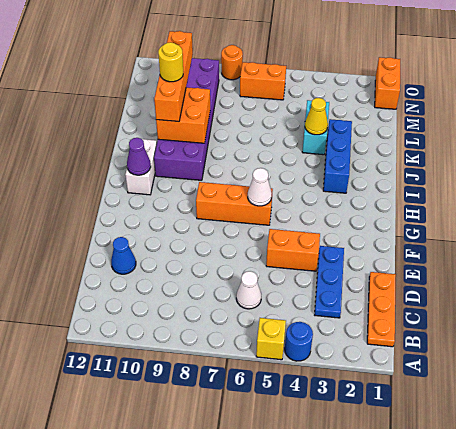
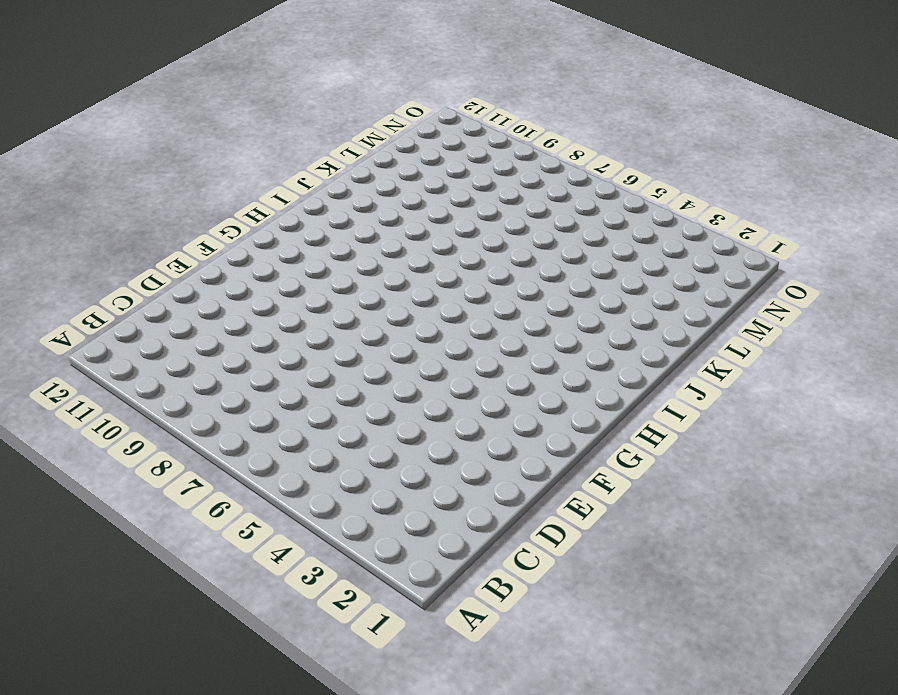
none -> blue round brick A4 level 1
none -> yellow brick A5 level 1
none -> orange plate B1:D1 level 1

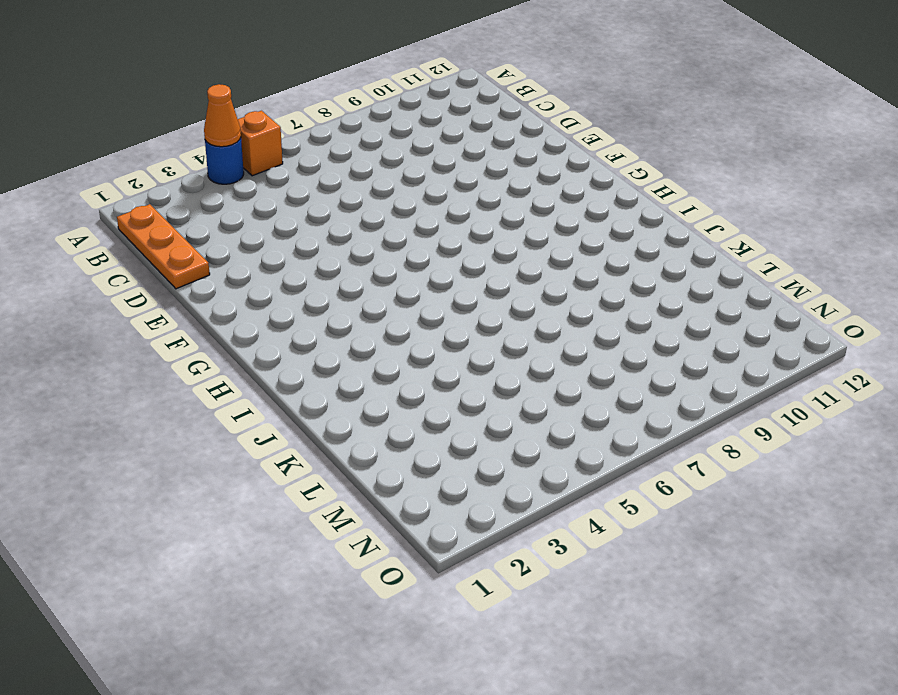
orange cone A4 level 2 -> none
orange brick A5 level 1 -> yellow brick A5 level 1
none -> blue plate C3:E3 level 1
none -> white cone C6 level 1
none -> blue cone D11 level 1

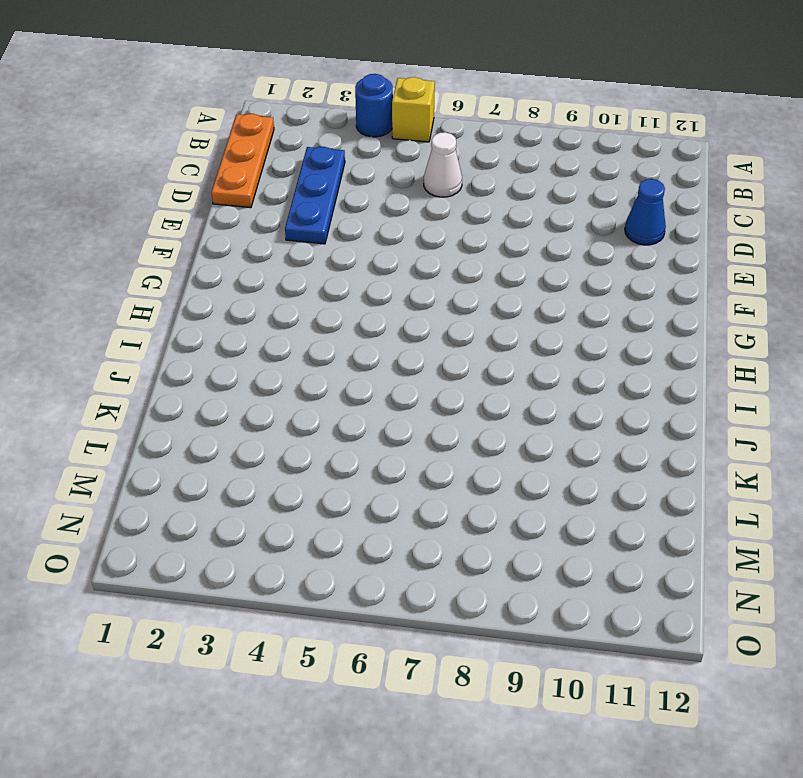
none -> orange brick E4:E5 level 1
none -> orange brick G6:G8 level 1
none -> white brick H11:I11 level 1

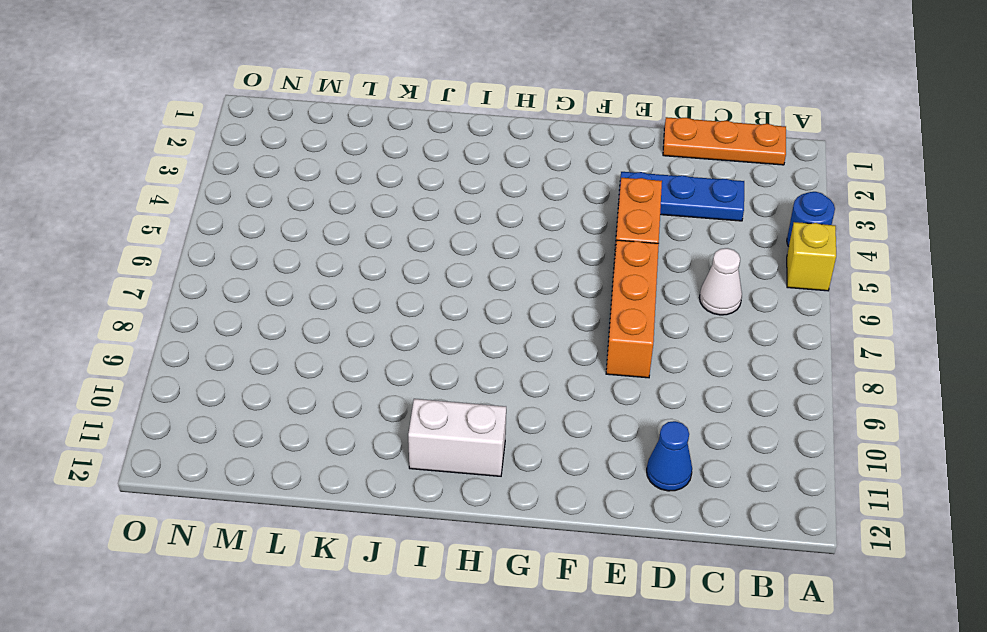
orange brick E6:E8 level 1 -> orange brick G6:G8 level 1
none -> blue brick I3:K3 level 1
none -> purple brick I9:N10 level 1
none -> cyan brick K4:L4 level 1

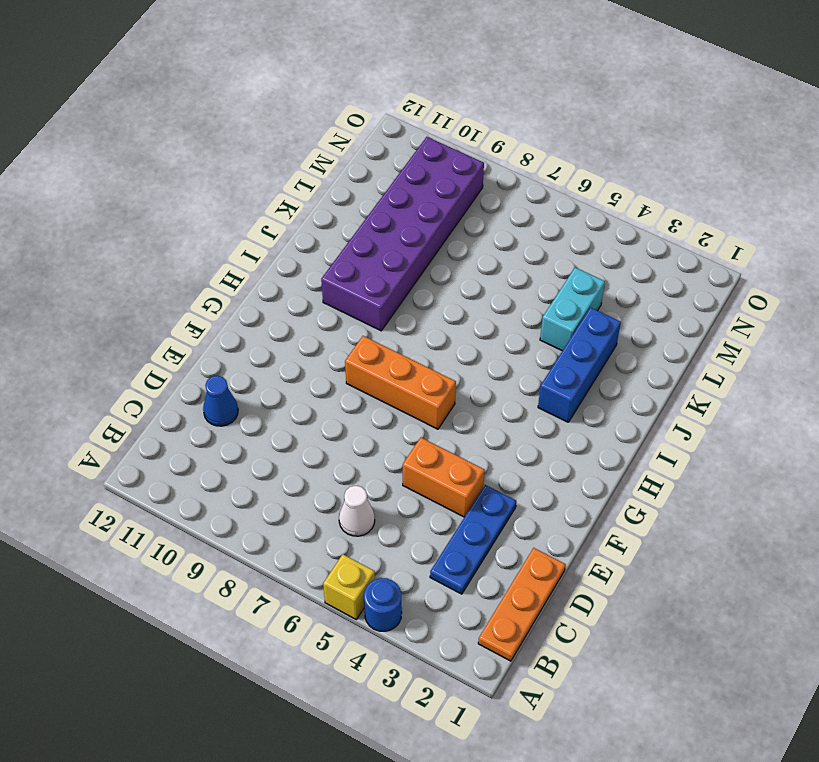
none -> white brick H11:I11 level 1
none -> orange brick N1:O1 level 1
none -> orange brick N6:N7 level 1

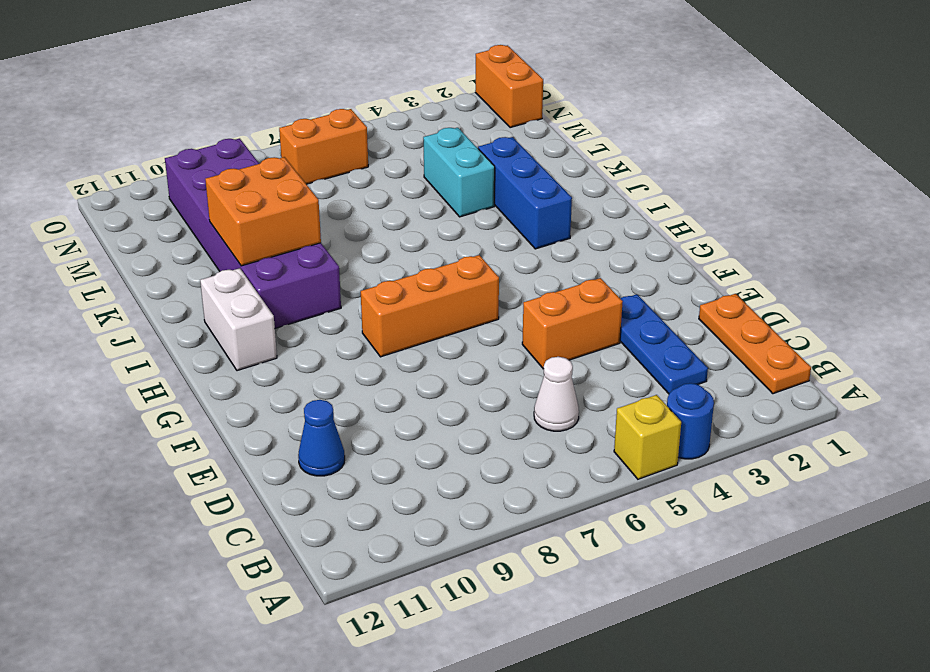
none -> orange round brick O8 level 1
none -> white cone G6 level 2
none -> purple cone H11 level 2

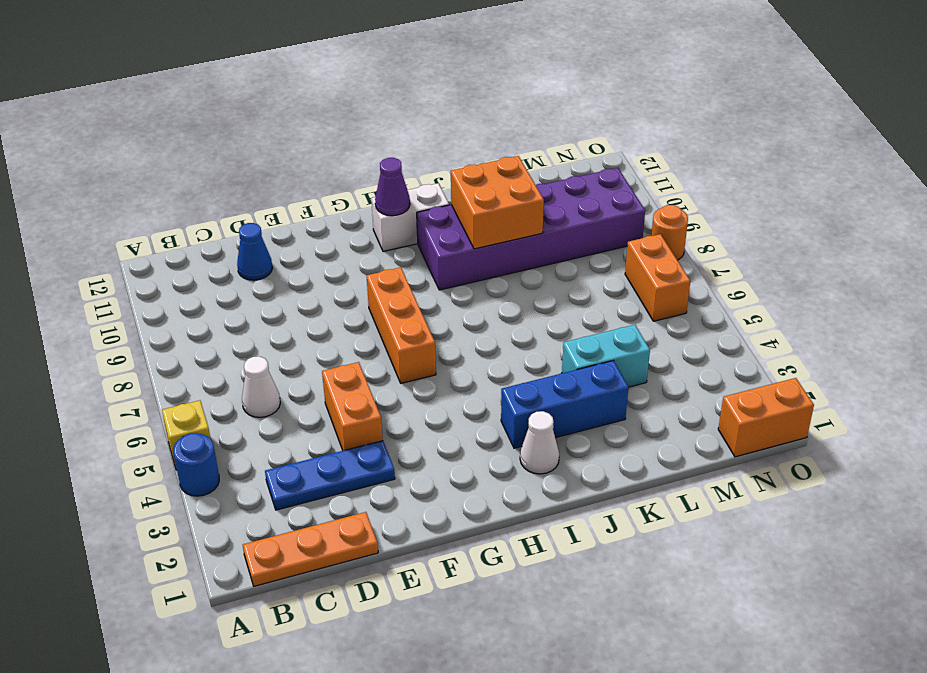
white cone I2 level 1 -> white cone G6 level 2
none -> yellow cone K4 level 2
none -> orange brick J10:M10 level 3
none -> yellow round brick K10 level 4

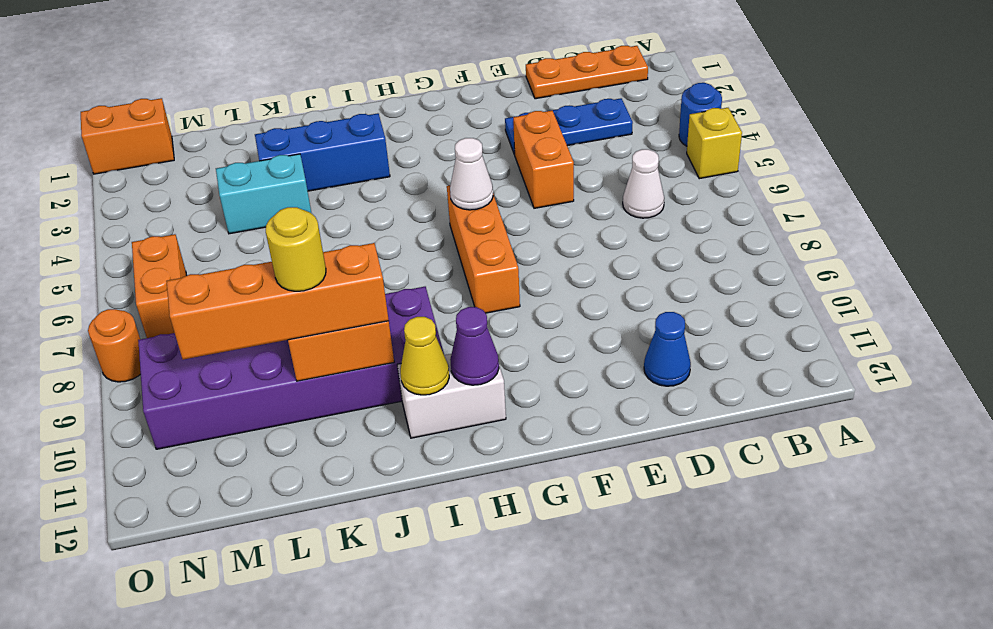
yellow cone I11 level 2 -> yellow cone K4 level 2

